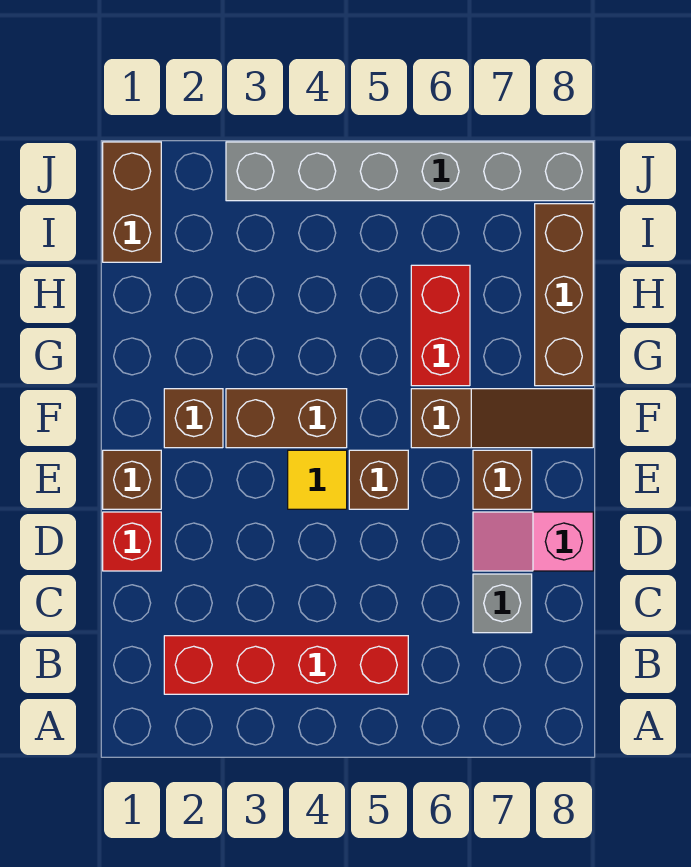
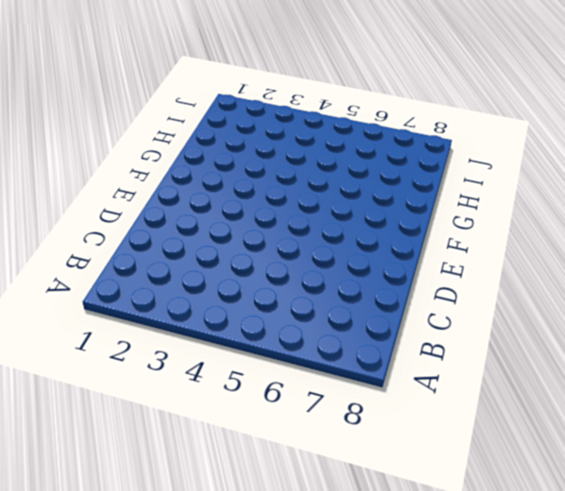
none -> red brick B2:B5 level 1
none -> grey brick C7 level 1
none -> red brick D1 level 1

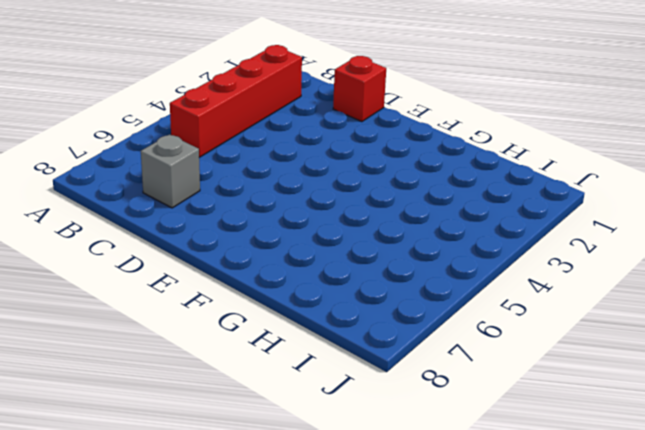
none -> pink slope D7:D8 level 1 top 8
none -> brown brick E1 level 1
none -> yellow tile E4 level 1

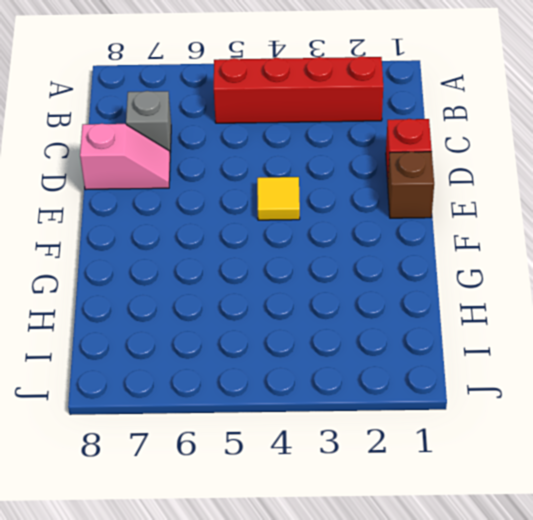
none -> brown brick E5 level 1
none -> brown brick E7 level 1
none -> brown brick F2 level 1

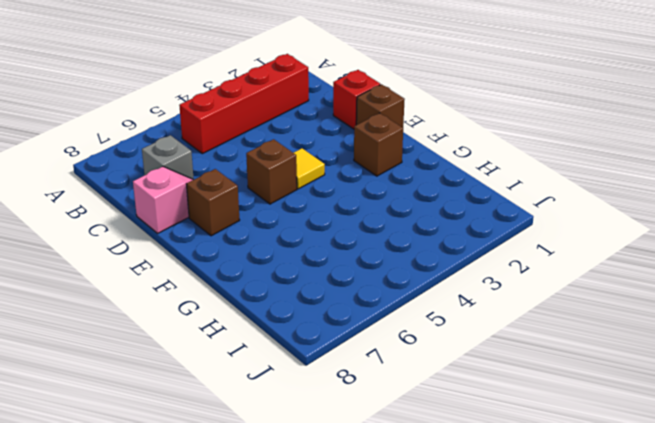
none -> brown brick F3:F4 level 1
none -> brown slope F6:F8 level 1 top 6
none -> red brick G6:H6 level 1

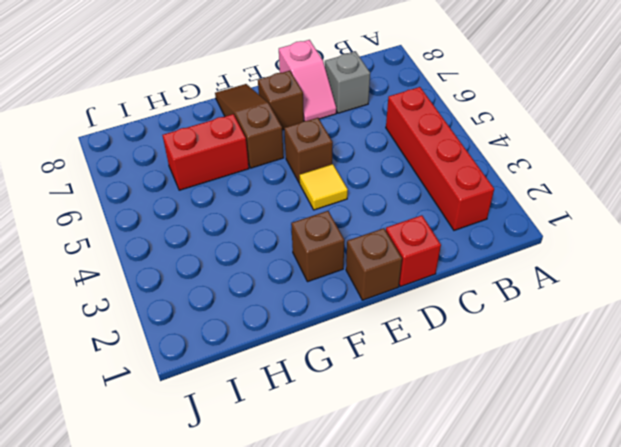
none -> brown brick F3:F4 level 1
none -> brown brick G8:I8 level 1
none -> brown brick I1:J1 level 1

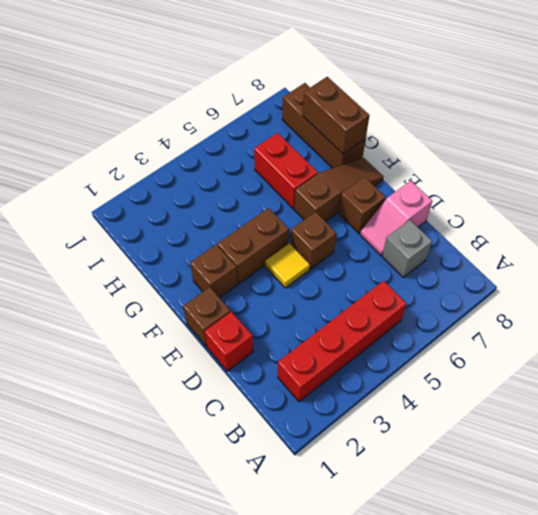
brown brick G8:H8 level 2 -> brown brick I1:J1 level 1
none -> grey brick J3:J8 level 1

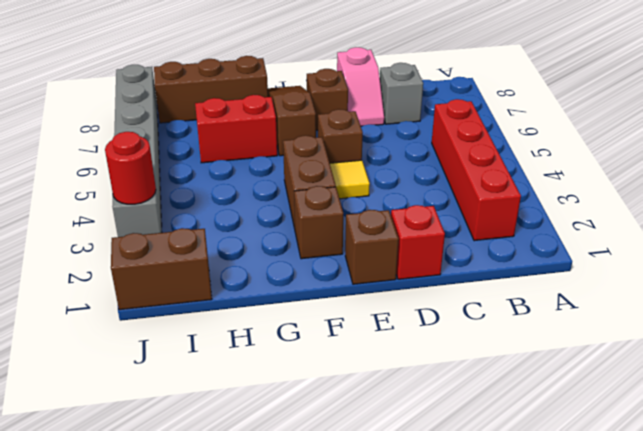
red round brick J3 level 2 -> none

